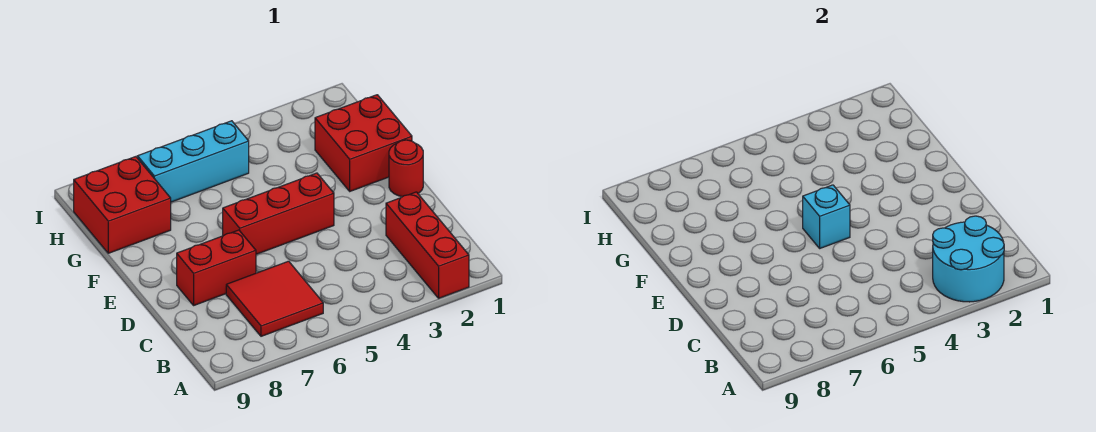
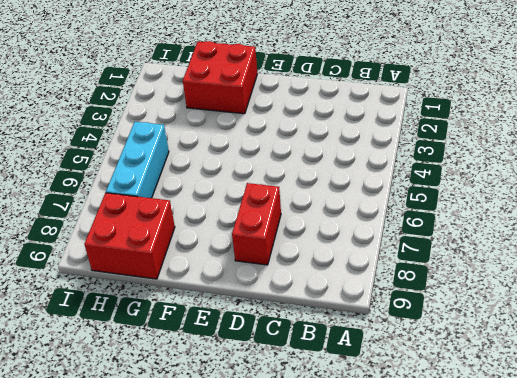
none -> red brick A2:C2 level 1
none -> red tile B6:C7 level 1

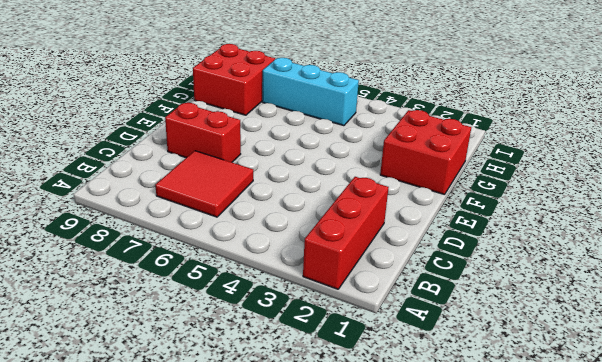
none -> red round brick E1 level 1
none -> red brick E4:E6 level 1

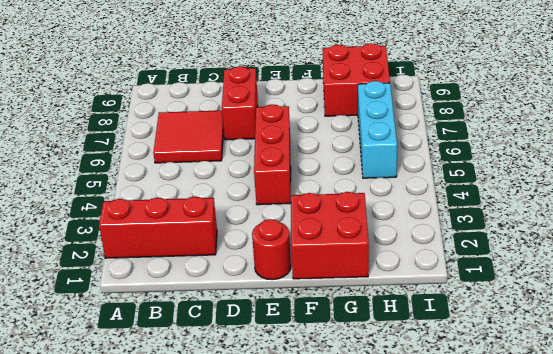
none -> cyan round brick A2:B3 level 2
none -> cyan brick E5 level 2

